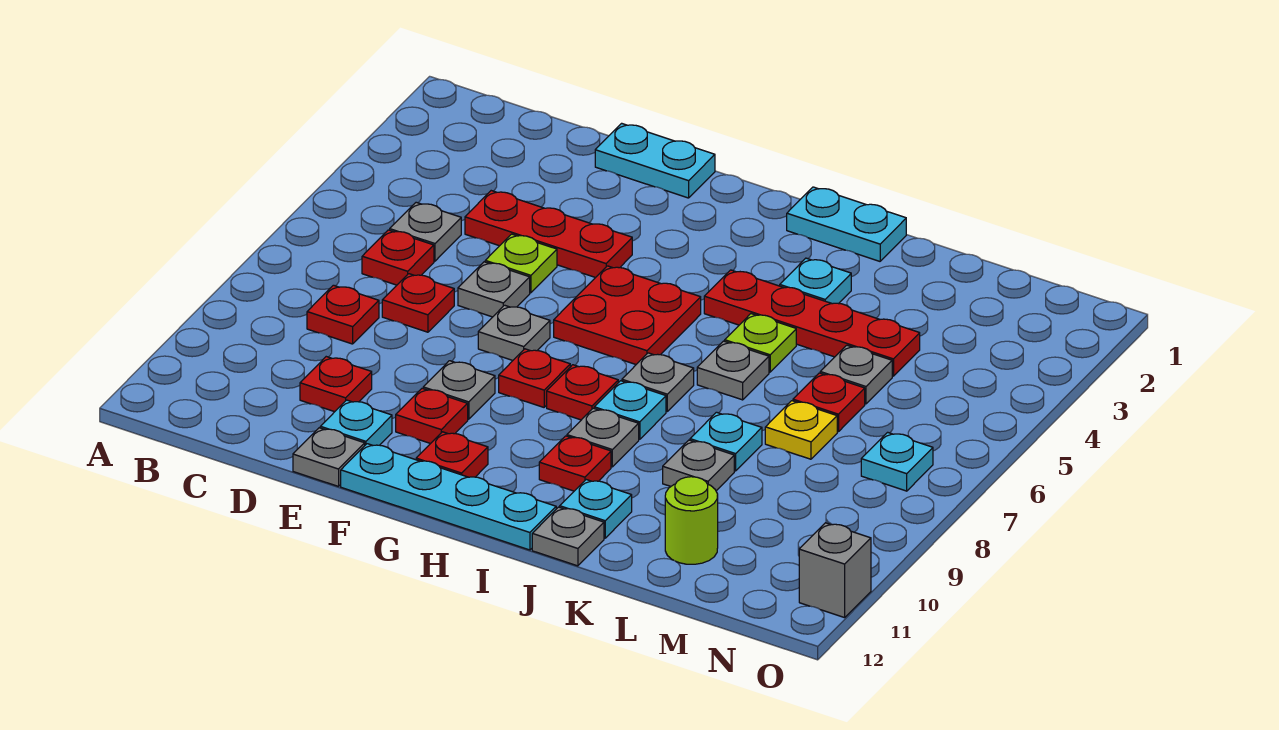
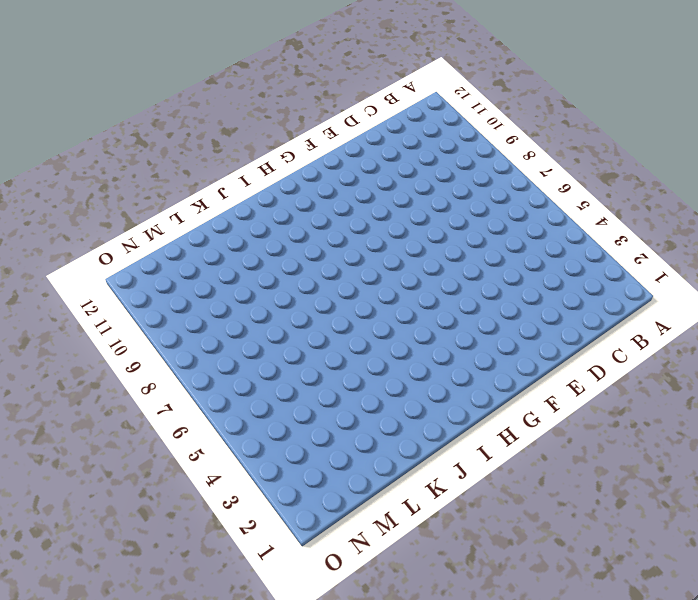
none -> grey plate C5 level 1
none -> red plate C6 level 1
none -> red plate C8 level 1
none -> red plate D4:F4 level 1

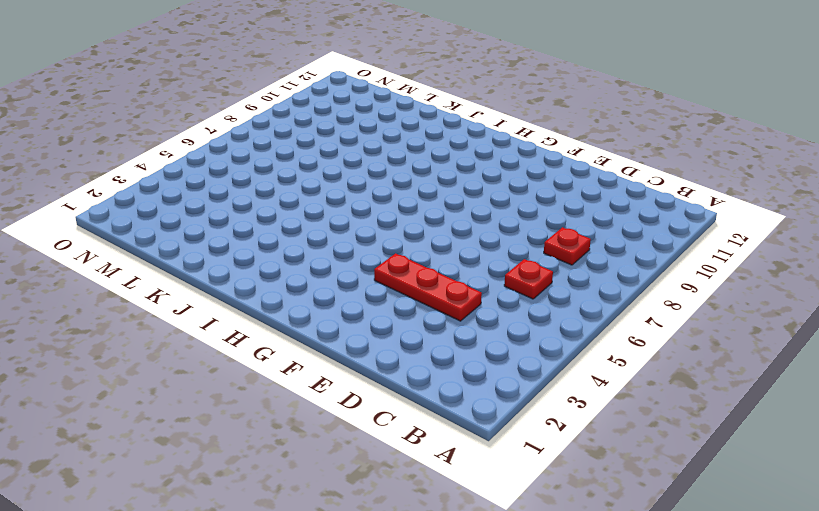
none -> grey plate C5 level 1
none -> red plate D7 level 1
none -> red plate D10 level 1
none -> cyan plate E1:F1 level 1

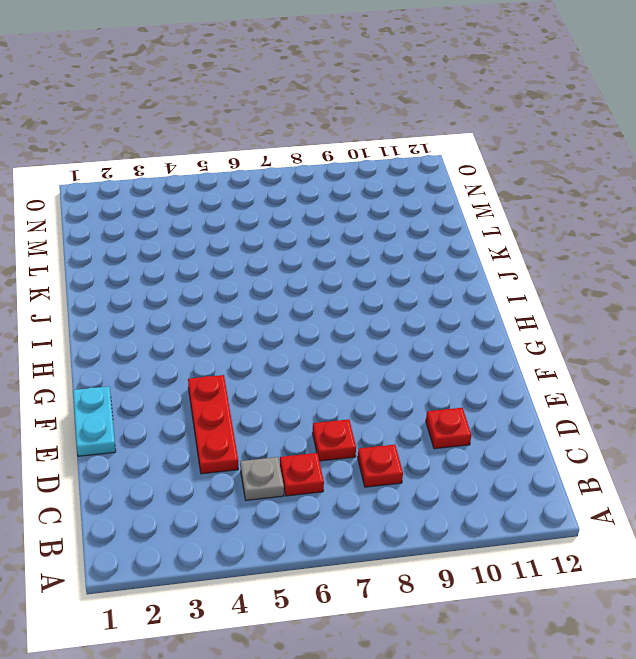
none -> lime plate E5 level 1
none -> grey plate E6 level 1
none -> cyan plate E11 level 1
none -> grey plate E12 level 1

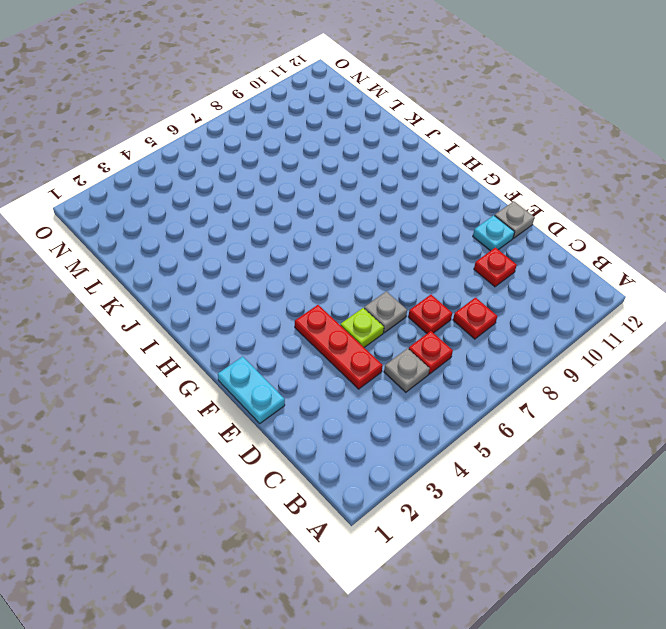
none -> grey plate F7 level 1
none -> grey plate F9 level 1
none -> red plate F10 level 1
none -> cyan plate F12:I12 level 1

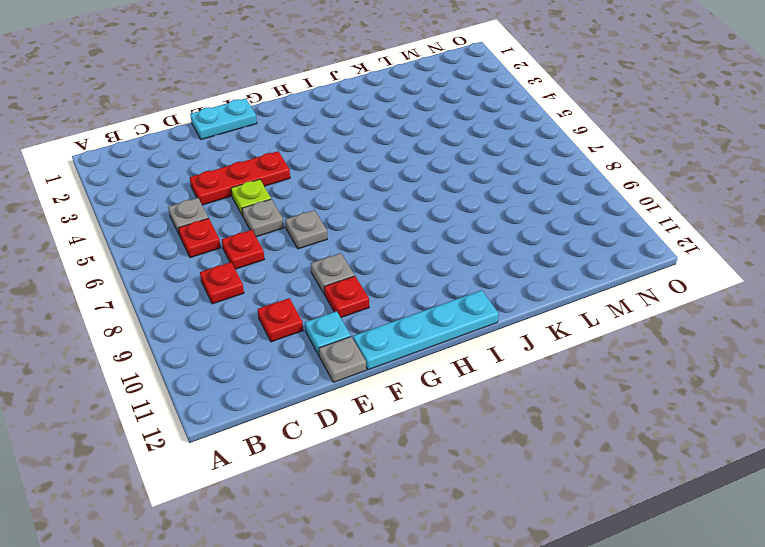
none -> red plate G5:H6 level 1
none -> red plate G8 level 1
none -> red plate G11 level 1
none -> red plate H8 level 1

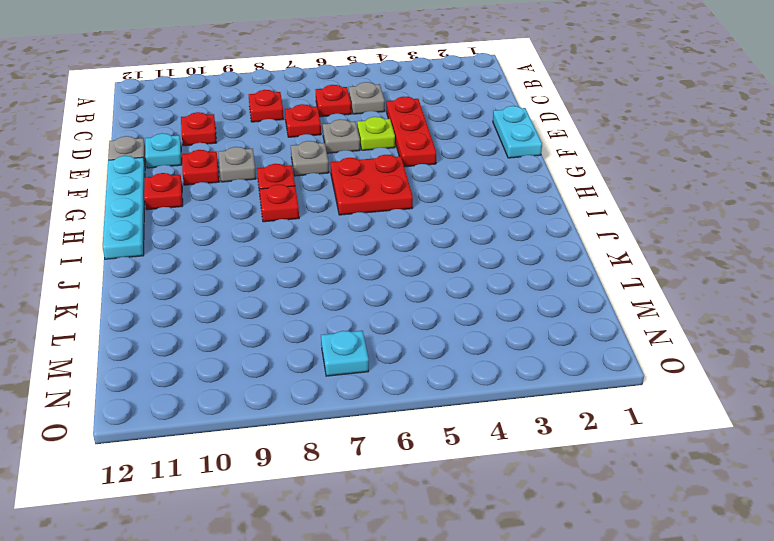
none -> cyan plate I1:J1 level 1
none -> red plate I4:L4 level 1
none -> grey plate I7 level 1
none -> cyan plate I8 level 1

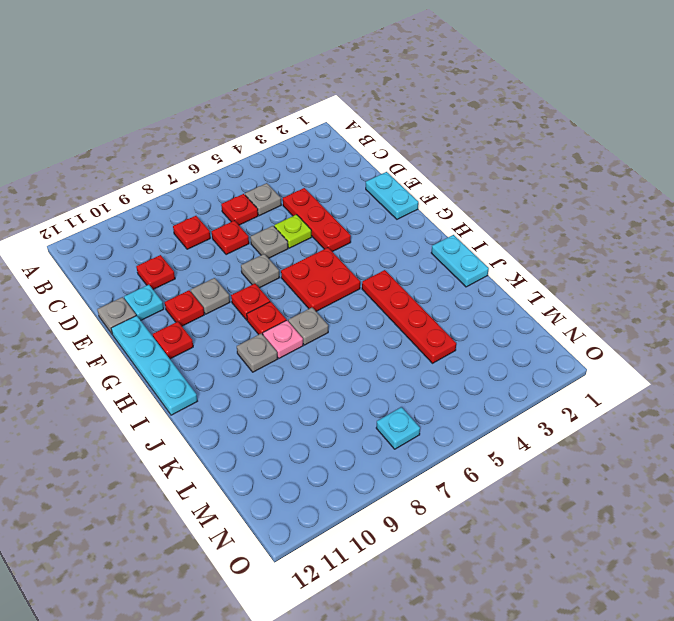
pink plate I8 level 1 -> cyan plate I8 level 1
none -> red plate I10 level 1
none -> cyan plate J3 level 1
none -> lime plate J5 level 1
none -> grey plate J6 level 1

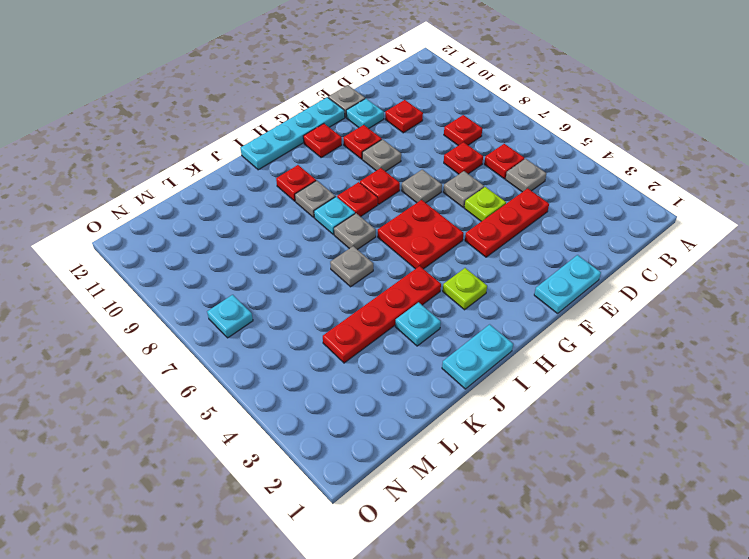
lime plate H3 level 1 -> lime plate J5 level 1
none -> cyan plate J11 level 1
none -> grey plate J12 level 1
none -> cyan plate K8 level 1
none -> grey plate K9 level 1

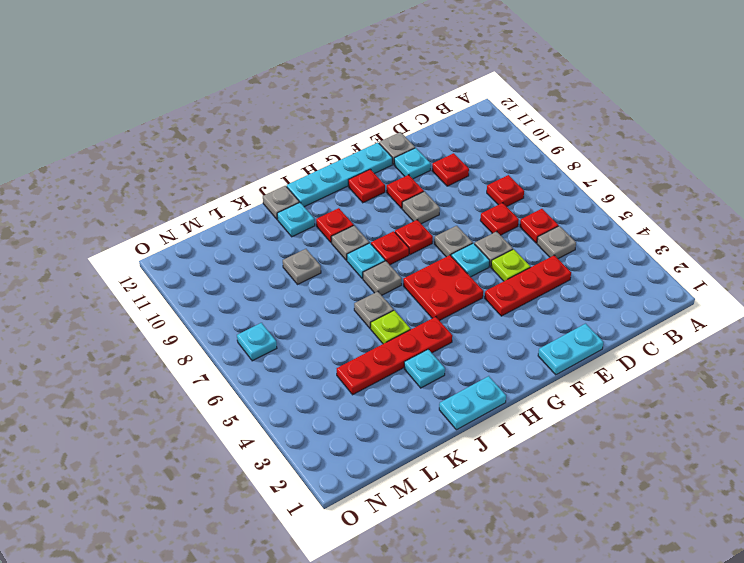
cyan plate F6 level 1 -> cyan plate K8 level 1
none -> grey plate L5 level 1
none -> red plate L6 level 1
none -> yellow plate L7 level 1
none -> lime round brick L11 level 1

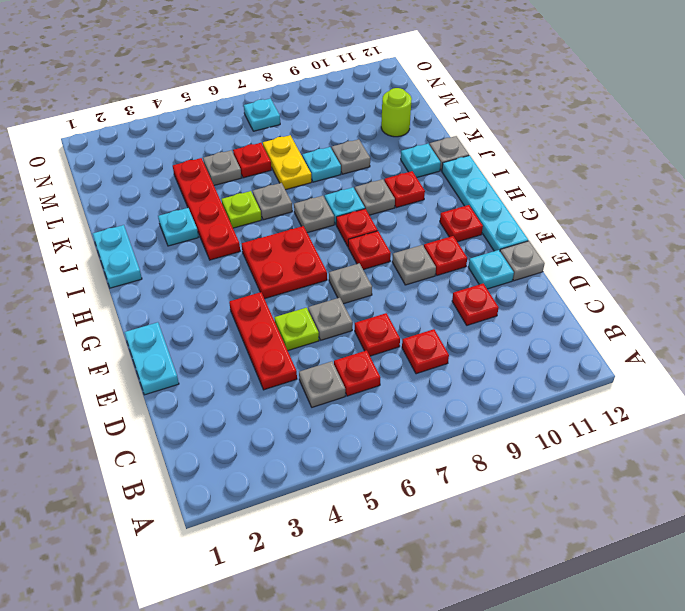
yellow plate K7:L7 level 1 -> yellow plate L7 level 1
none -> grey brick O11 level 1

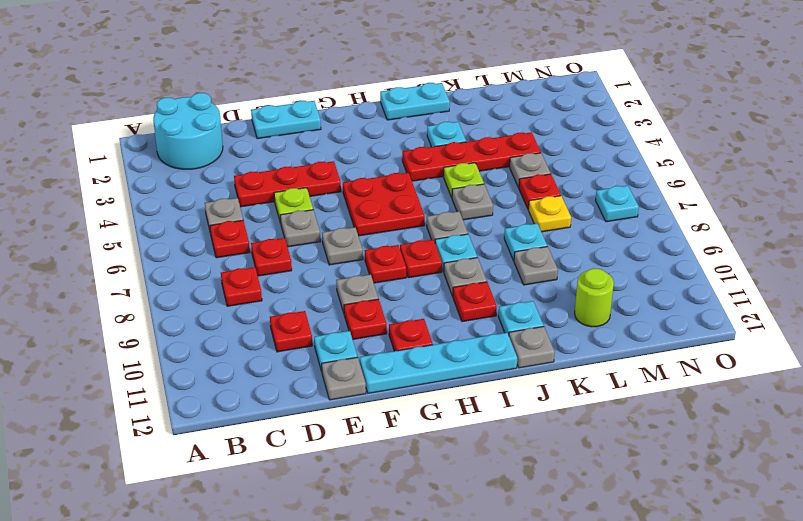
cyan round brick B1:C2 level 1 -> none
none -> grey brick O11 level 1

